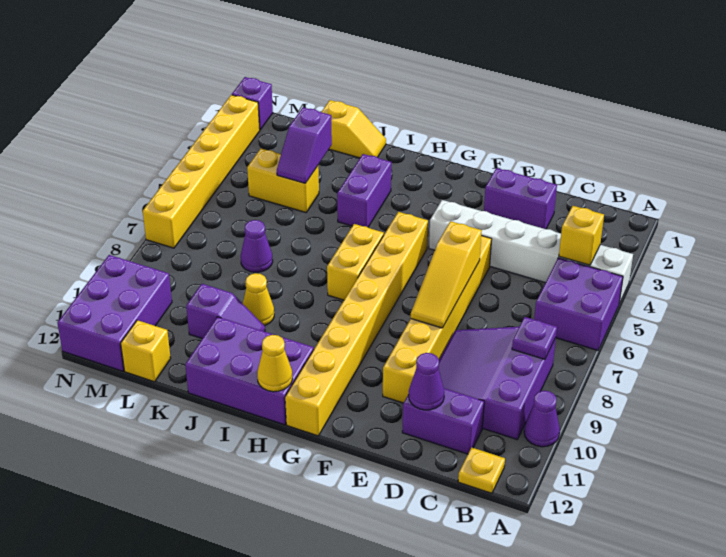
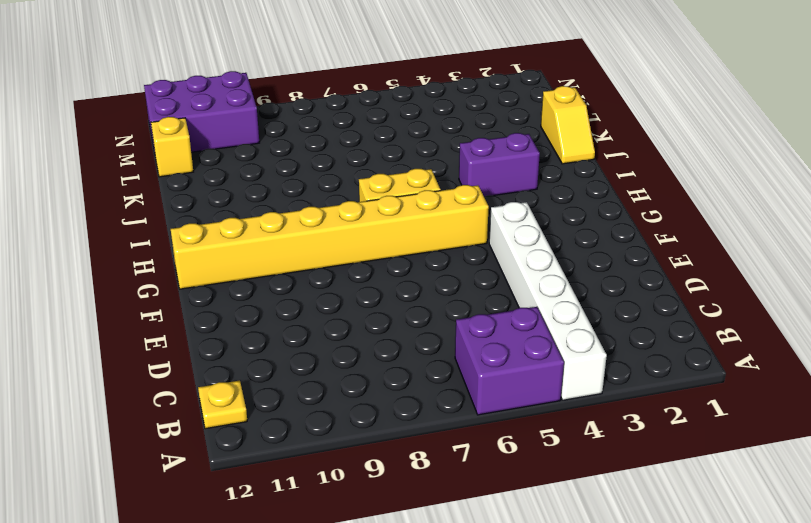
none -> purple cone A10 level 1
none -> purple slope B8:D10 level 1 top B
none -> purple brick C11:D11 level 1

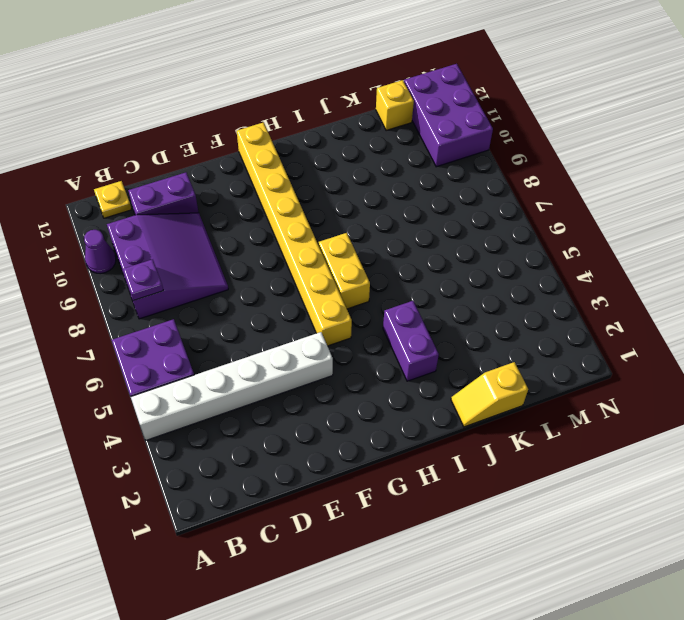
none -> purple brick D2:E2 level 1
none -> yellow brick E5:E10 level 1
none -> purple brick H11:J12 level 1

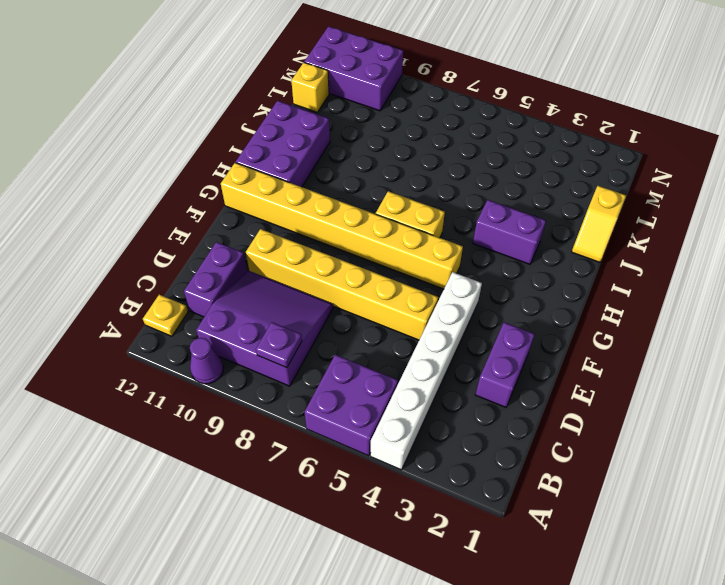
none -> yellow cone J9 level 1
none -> purple slope J10:K10 level 1 top K
none -> yellow brick K4:L4 level 1

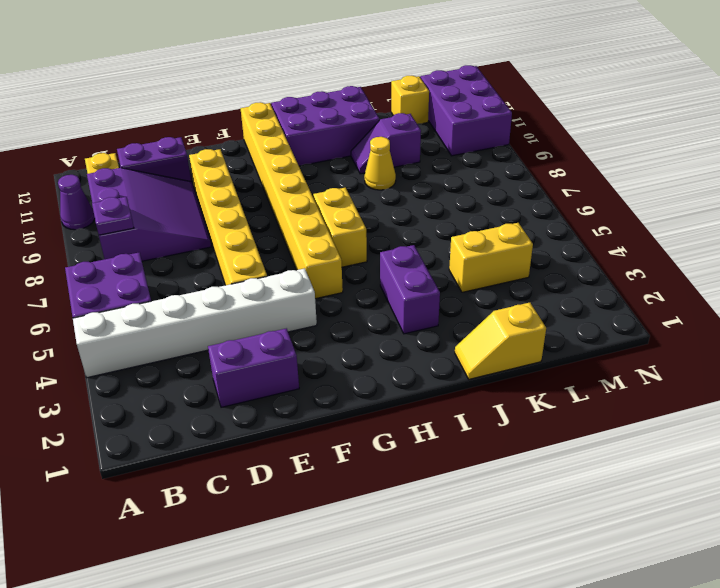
none -> purple cone K7 level 1
none -> purple brick N1 level 1
none -> yellow brick N2:N7 level 1

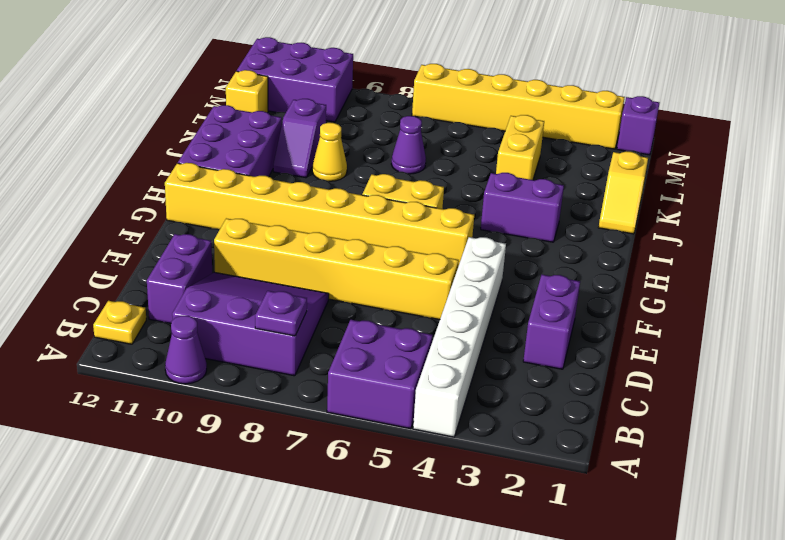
none -> yellow brick B4 level 2
none -> purple cone D11 level 2
none -> yellow slope E6:E8 level 2 top 6

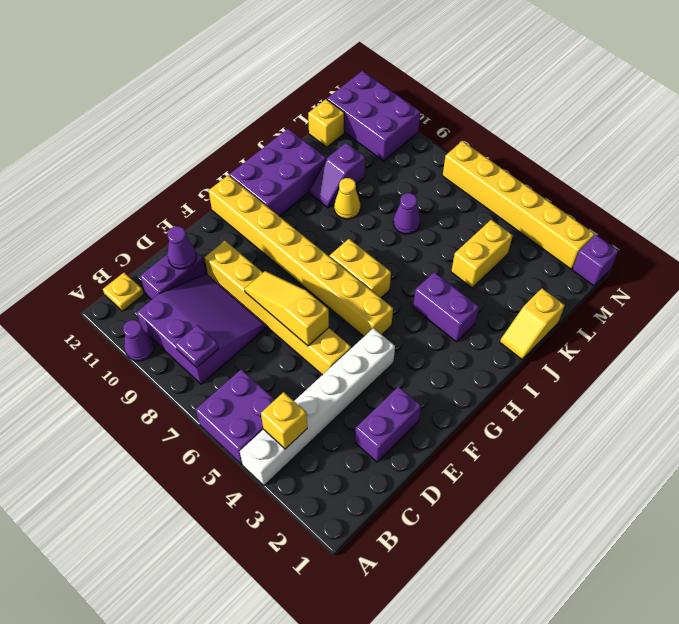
none -> yellow cone H12 level 2
none -> purple slope K3:K4 level 2 top 3

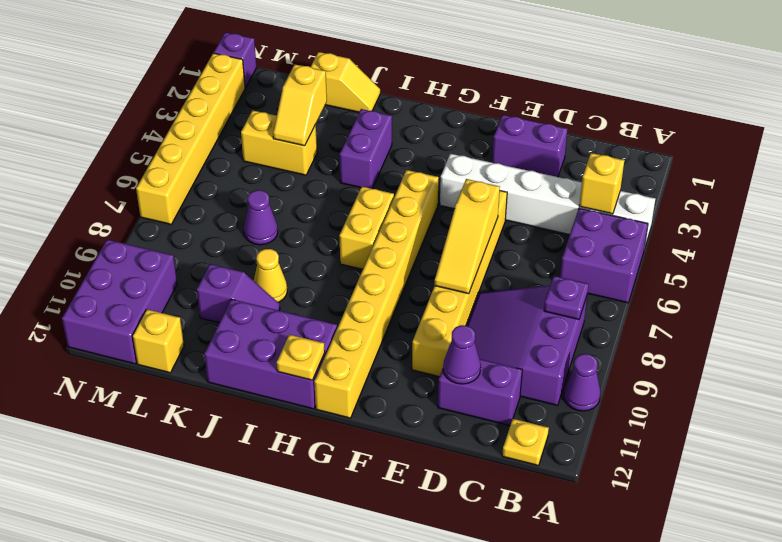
yellow plate H12 level 2 -> yellow cone H12 level 2
yellow slope K3:K4 level 2 top 3 -> purple slope K3:K4 level 2 top 3

